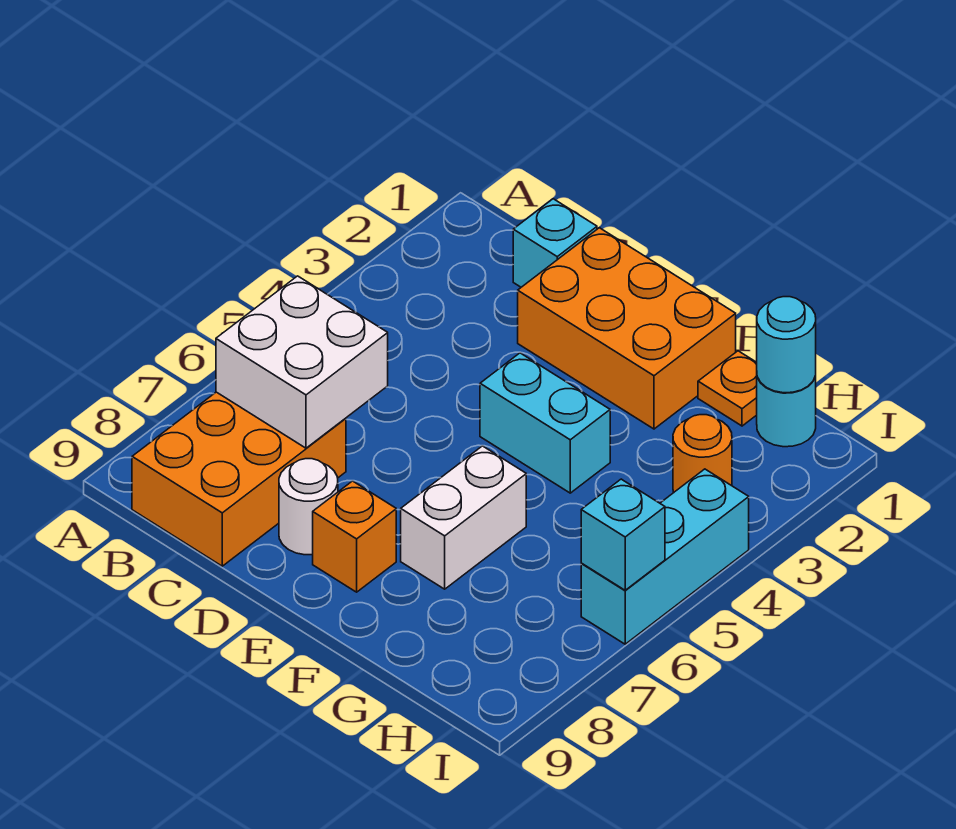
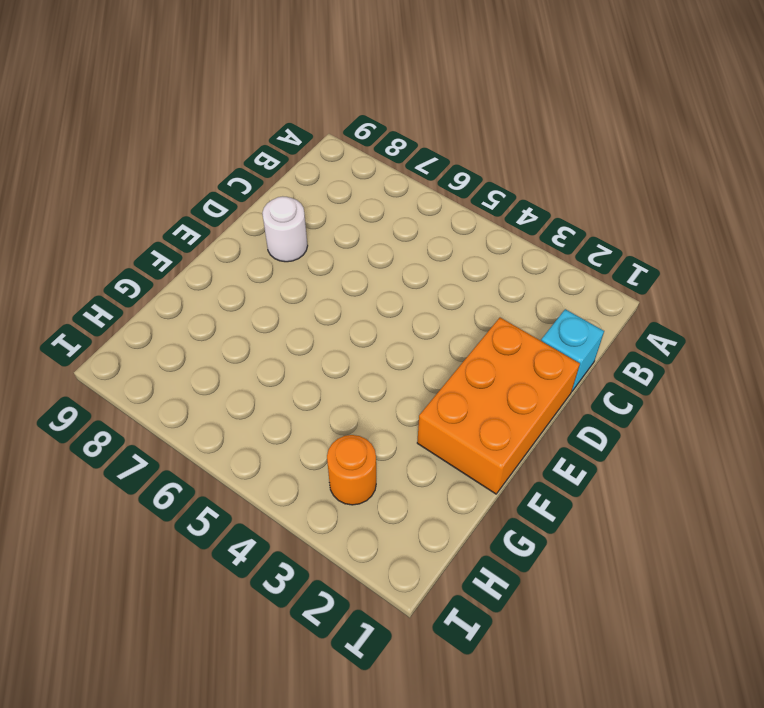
none -> orange brick B7:C9 level 1
none -> cyan brick E4:F4 level 1
none -> orange brick E8 level 1

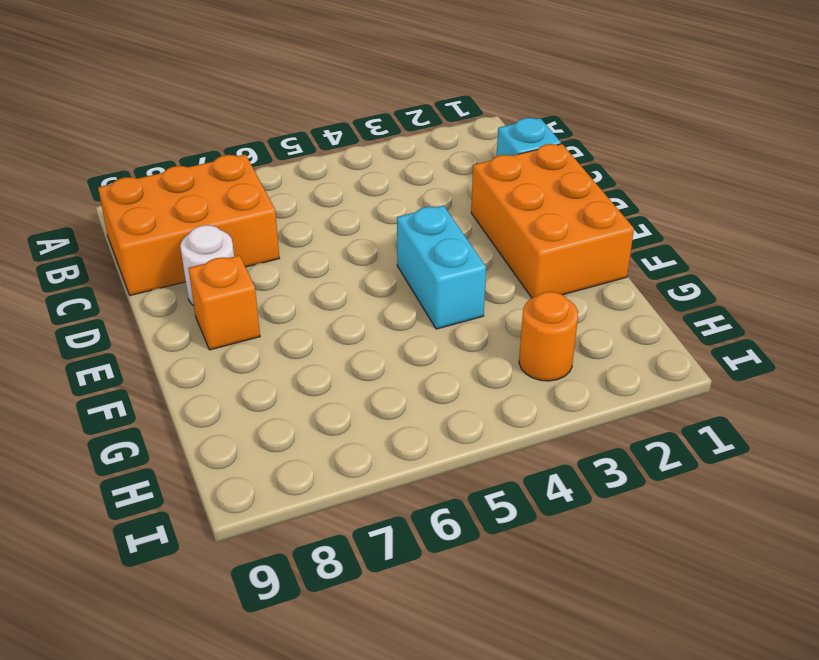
none -> white brick F6:F7 level 1
none -> orange plate G1 level 1
none -> cyan round brick H1 level 1

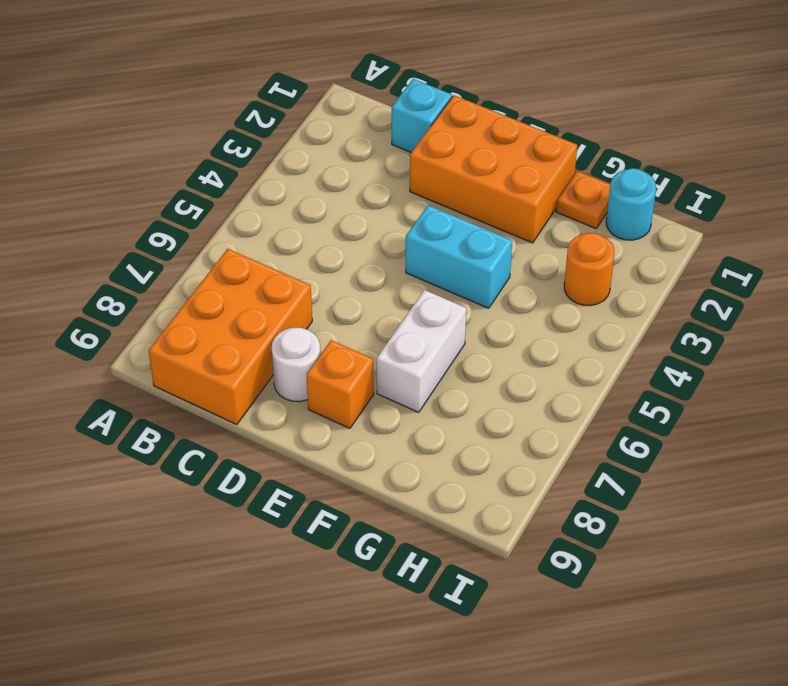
none -> cyan brick I4:I6 level 1
none -> white brick B6:C7 level 2
none -> cyan round brick H1 level 2

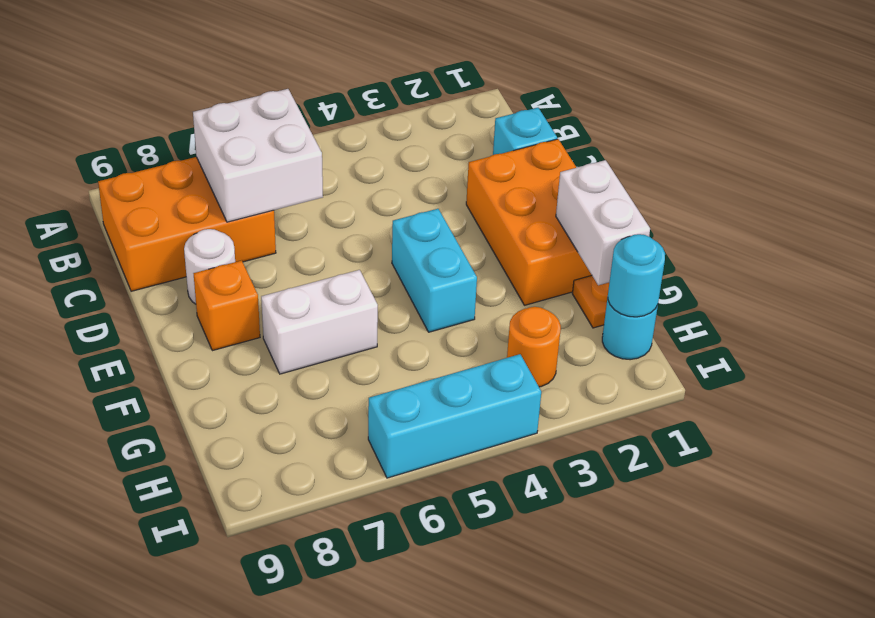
white brick F1:G1 level 2 -> none
none -> cyan brick I6 level 2

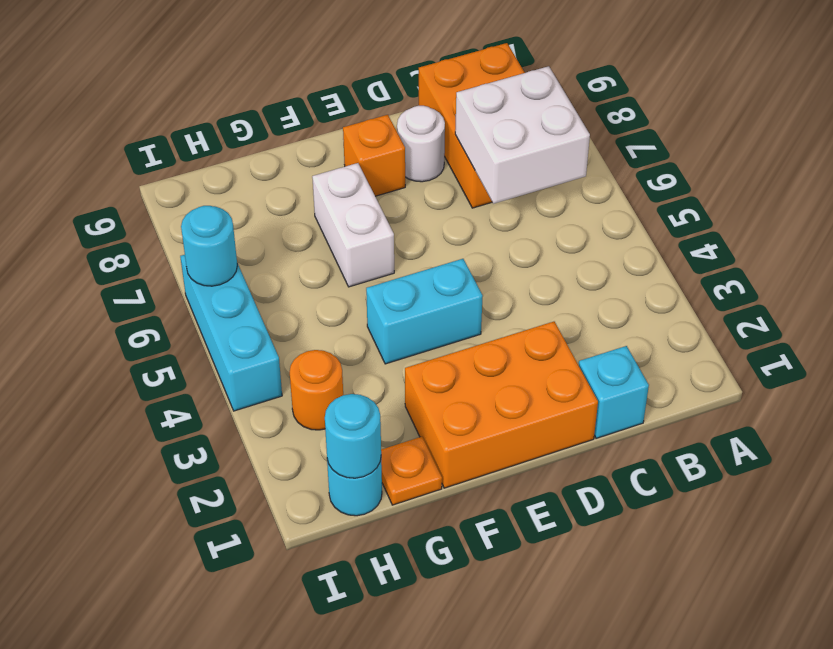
cyan round brick I6 level 2 -> cyan brick I6 level 2

